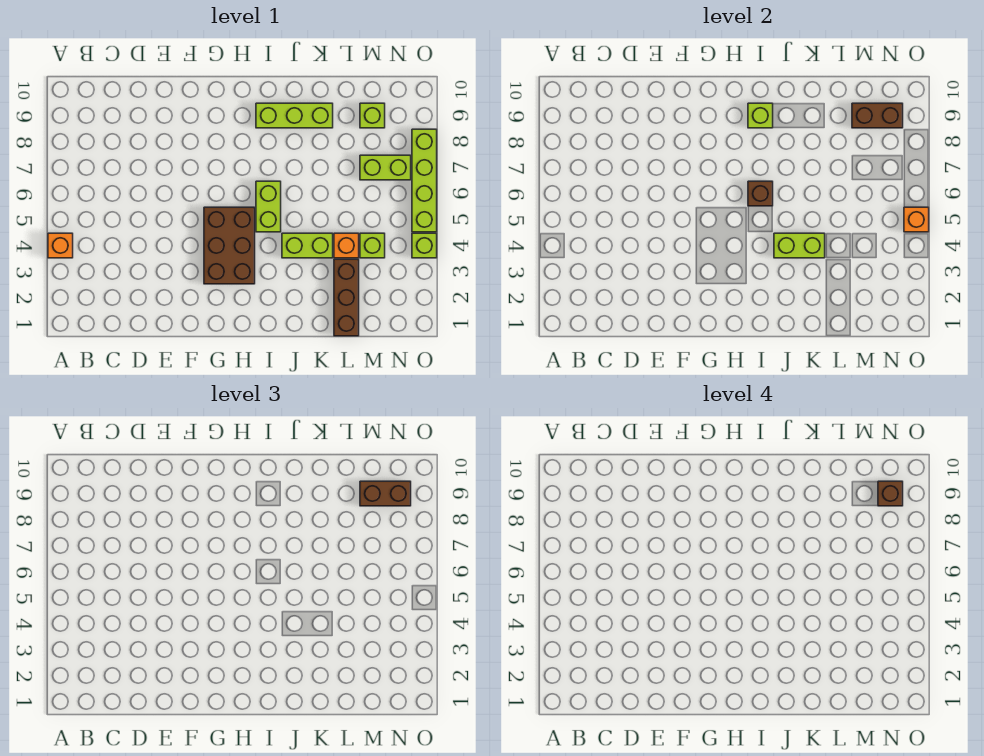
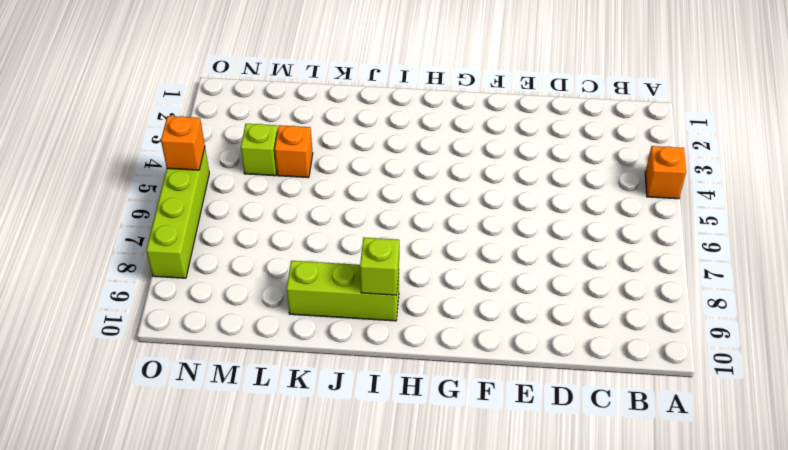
none -> brown brick G3:H5 level 1
none -> lime brick I5:I6 level 1
none -> lime brick J4:K4 level 1

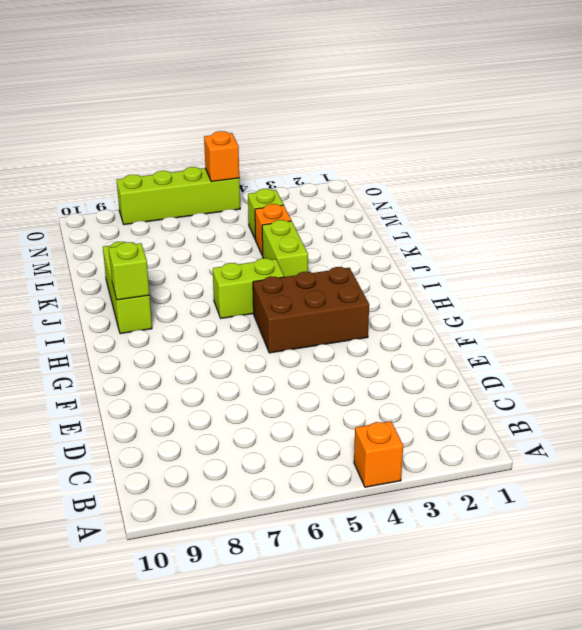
none -> brown brick L1:L3 level 1
none -> lime brick M7:N7 level 1
none -> lime brick M9 level 1

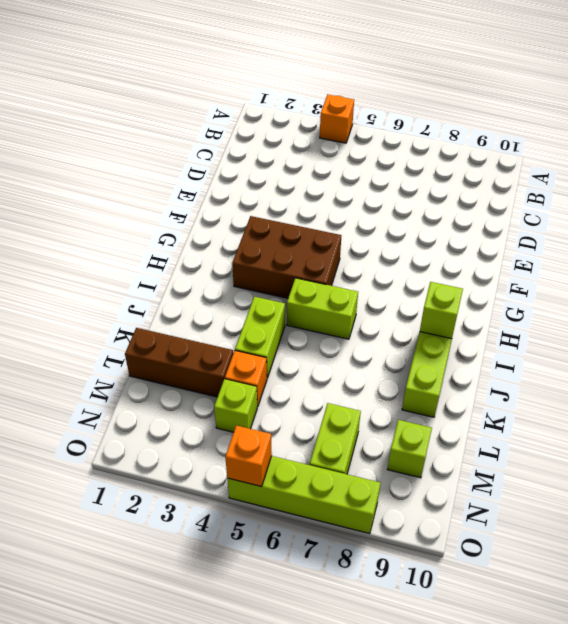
none -> lime brick O4 level 1
none -> brown brick I6 level 2
none -> lime brick J4:K4 level 2

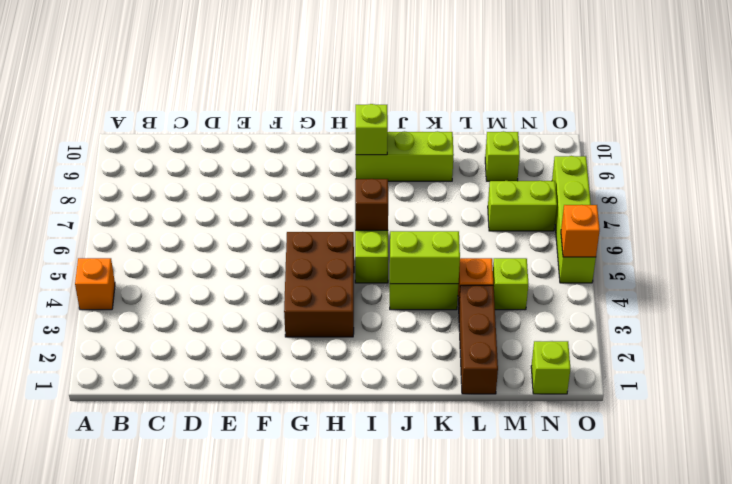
lime brick N1 level 1 -> lime brick O4 level 1
none -> brown brick M9:N9 level 2
none -> brown brick M9:N9 level 3
none -> brown brick N9 level 4

